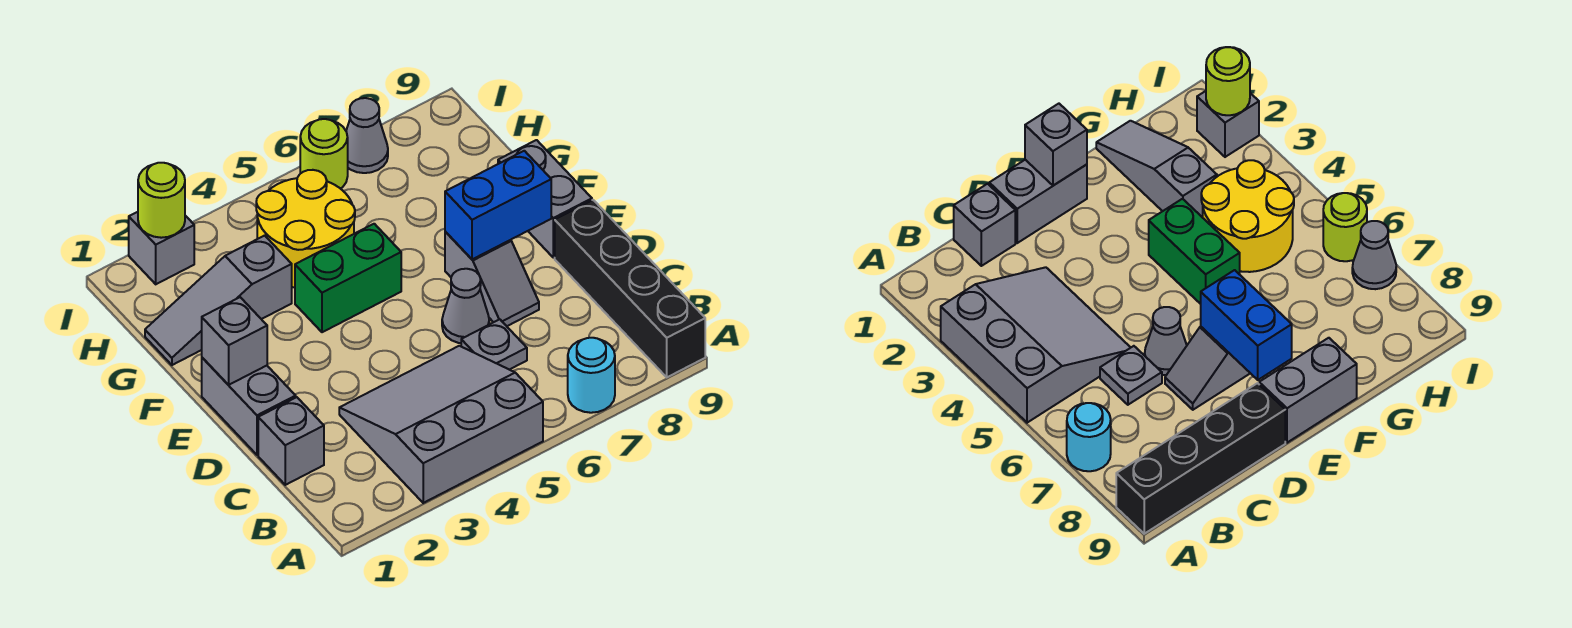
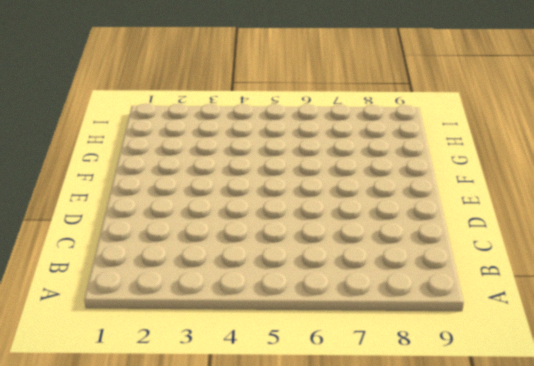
none -> grey slope A3:C5 level 1 top A
none -> cyan round brick A7 level 1
none -> black brick A9:D9 level 1

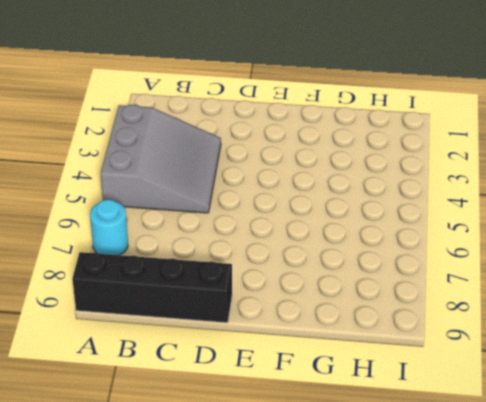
none -> grey brick C1 level 1
none -> grey plate C6 level 1
none -> grey brick D1:E1 level 1

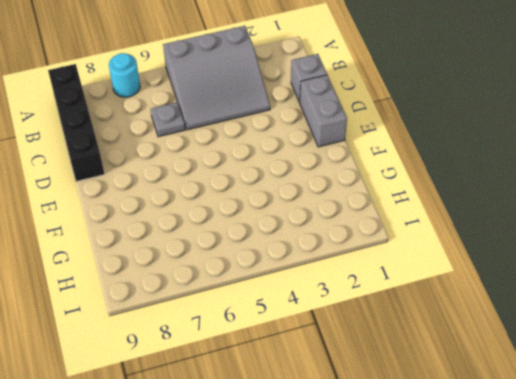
none -> grey cone D6 level 1
none -> grey slope D7:E7 level 1 top E
none -> grey brick E9:F9 level 1

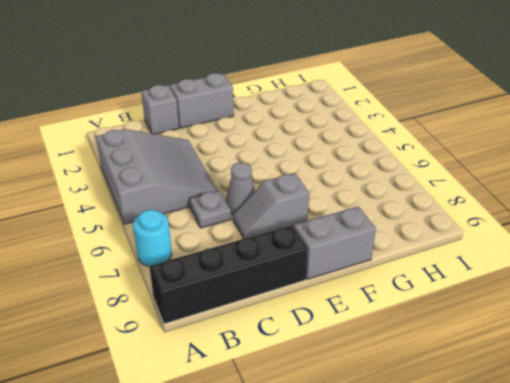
none -> green brick F4:F5 level 1
none -> grey slope G1:G3 level 1 top 3
none -> yellow round brick G4:H5 level 1

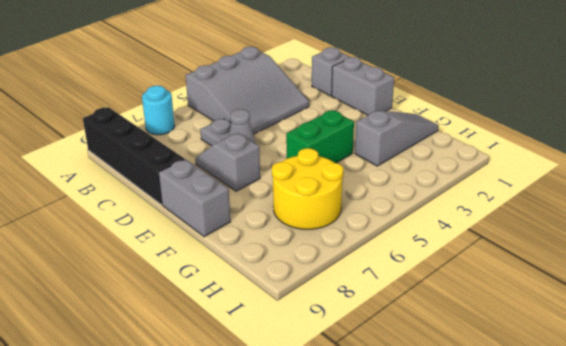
yellow round brick G6:H7 level 1 -> yellow round brick G4:H5 level 1
none -> grey brick I2 level 1
none -> lime round brick I6 level 1
none -> grey cone I7 level 1

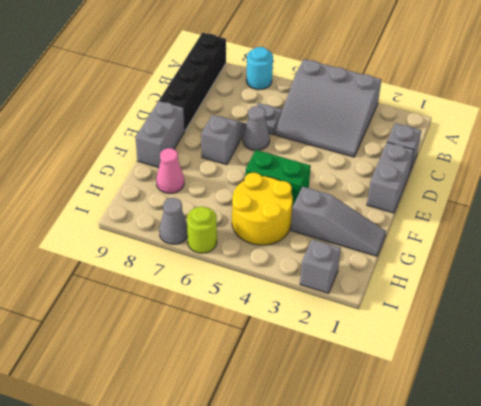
pink cone G8 level 1 -> none
none -> grey brick E1 level 2
none -> blue brick E7:E8 level 2
none -> lime round brick I2 level 2

